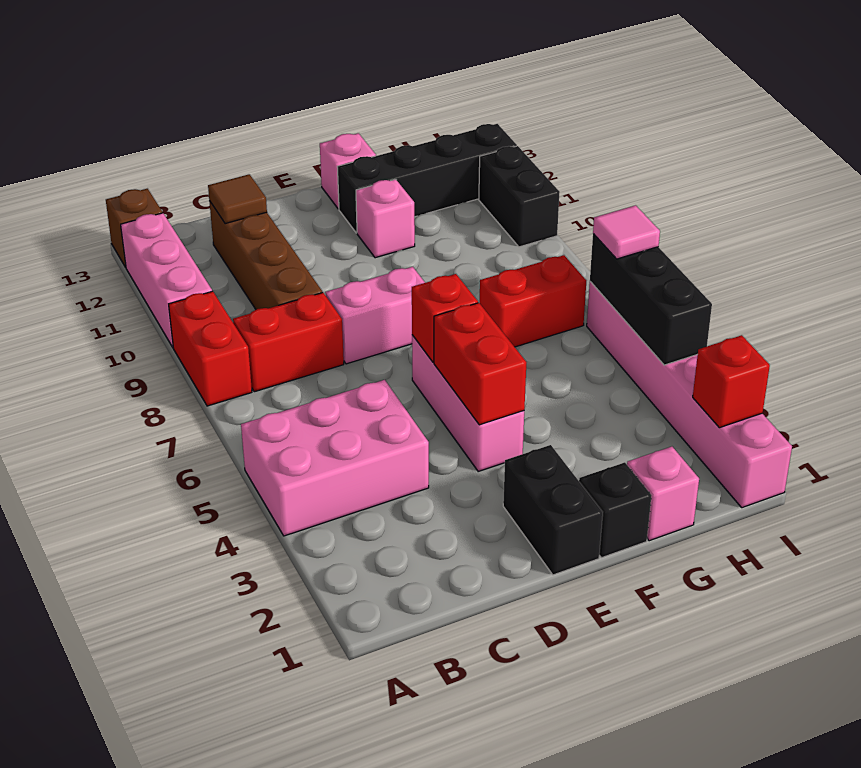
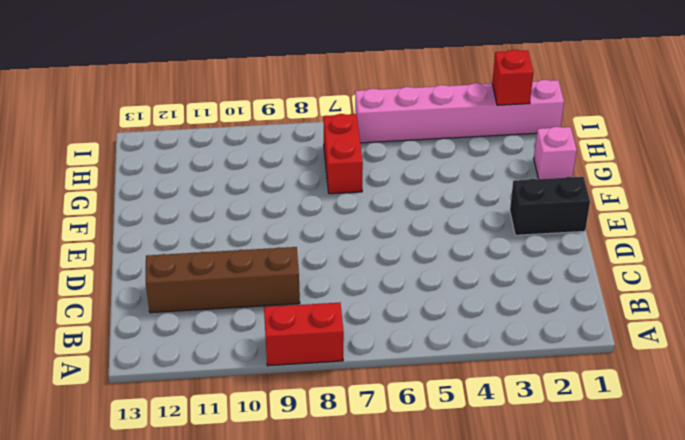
none -> pink brick A4:C5 level 1
none -> pink brick A10:A12 level 1
none -> brown brick A13 level 1

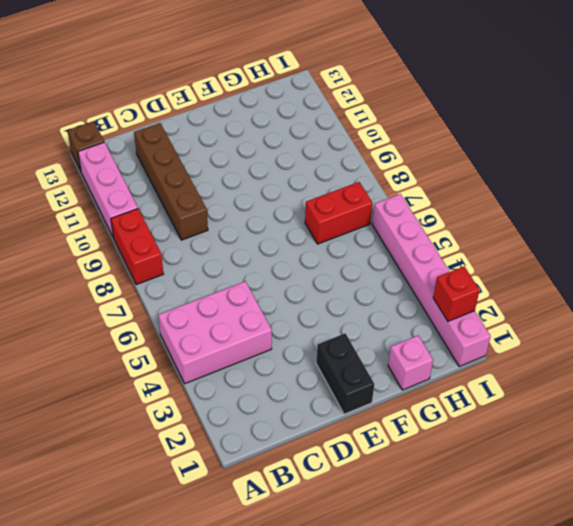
none -> red brick B8:C8 level 1
none -> pink brick D8:E8 level 1
none -> pink brick E4:E6 level 1

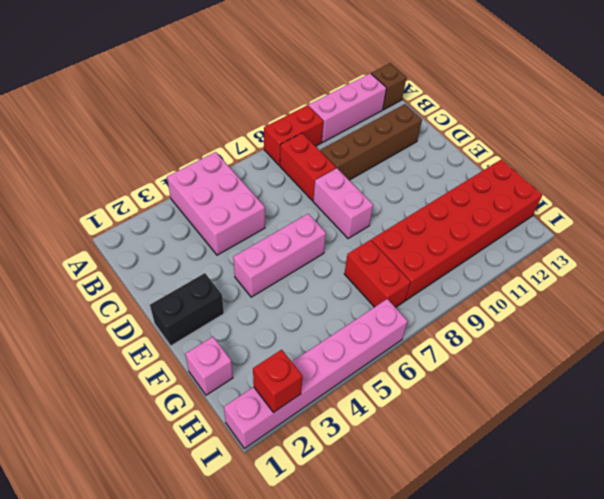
red brick G8:H13 level 1 -> black brick F12:I12 level 1
none -> black brick F1 level 1
none -> pink brick F11 level 1
none -> pink brick F13 level 1

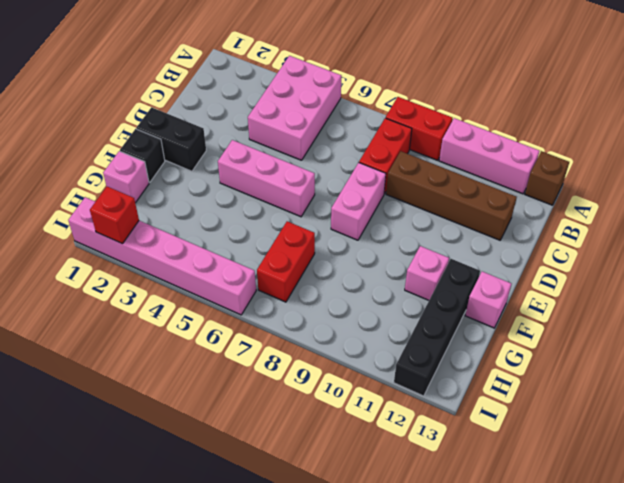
none -> black brick I10:I11 level 1
none -> brown tile C12 level 2
none -> red brick E4:E5 level 2

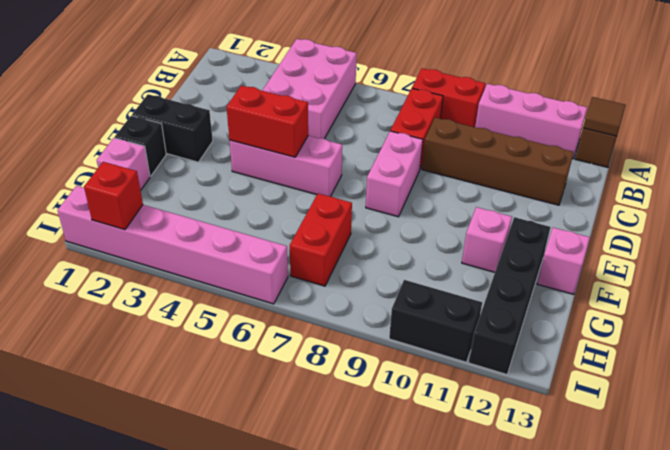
brown tile A13 level 2 -> brown tile C12 level 2
none -> red brick E6 level 2
none -> black brick I4:I6 level 2
none -> pink tile I6 level 3

